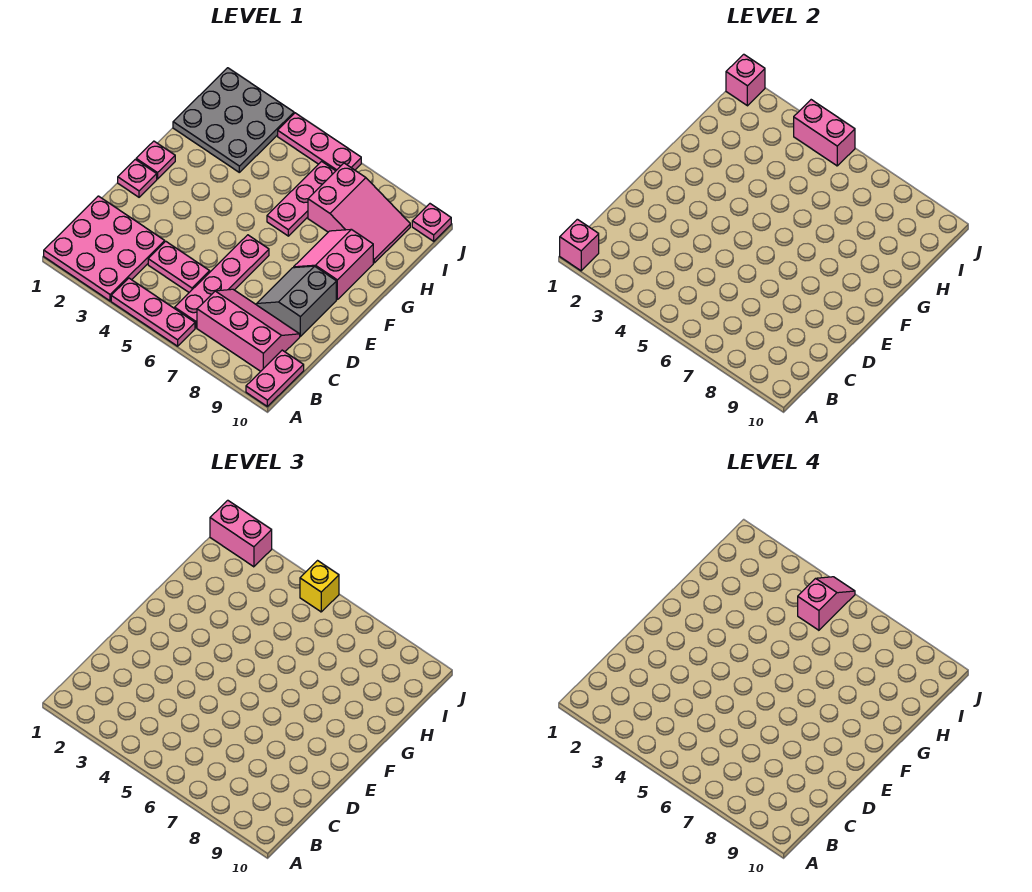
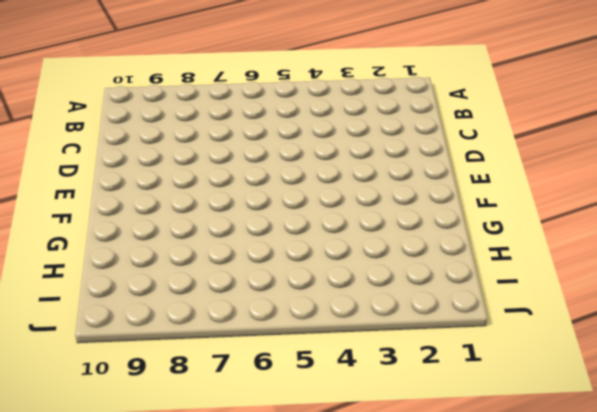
none -> pink plate A1:C3 level 1
none -> pink plate A4:A6 level 1
none -> pink plate A10:B10 level 1

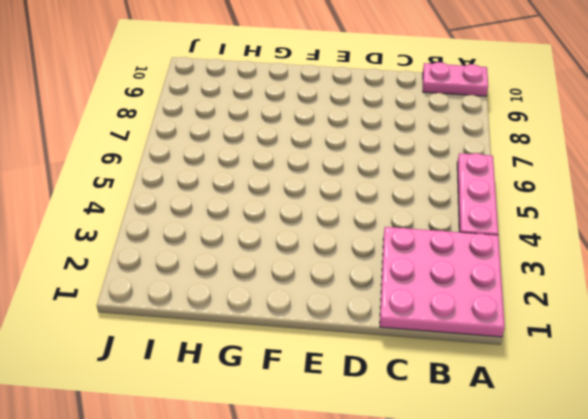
none -> pink plate B6:E6 level 1
none -> pink slope B7:C9 level 1 top B
none -> pink plate C4:C5 level 1

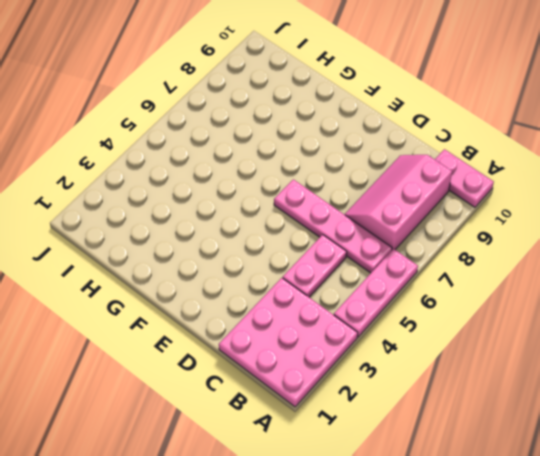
none -> grey slope D8:E9 level 1 top 9
none -> pink plate E1 level 1
none -> pink plate F1 level 1

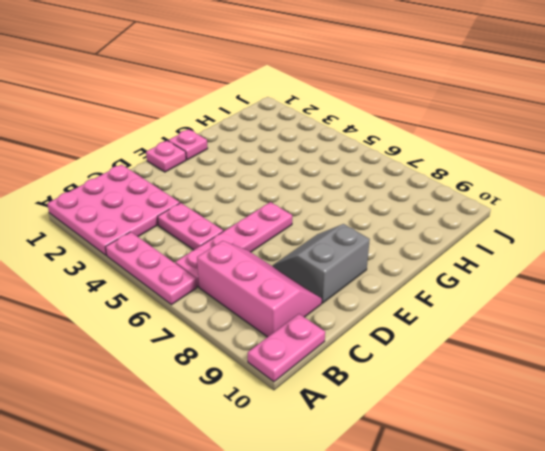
none -> pink slope F8:G9 level 1 top 9
none -> pink plate G6:I6 level 1
none -> grey plate H1:J3 level 1

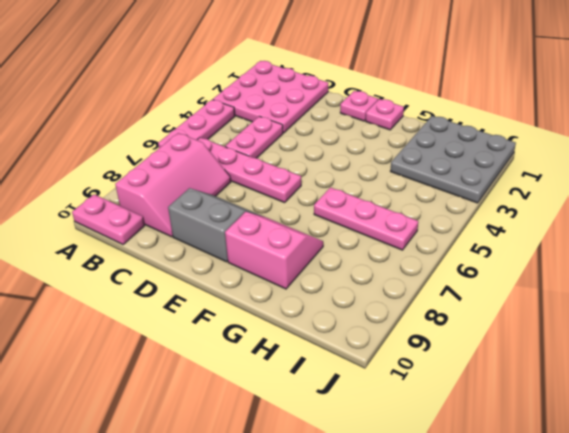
none -> pink slope H7:I9 level 1 top 7
none -> pink plate J4:J6 level 1
none -> pink plate J10 level 1

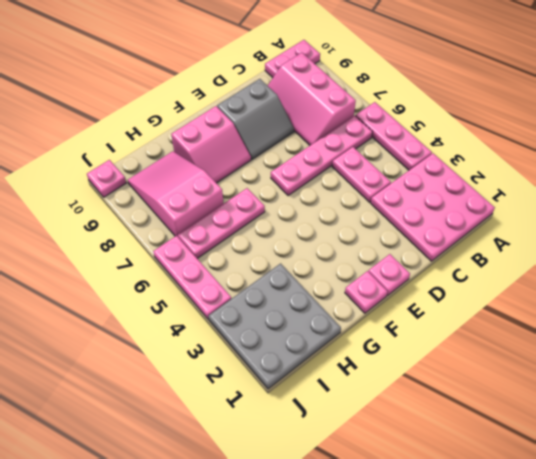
none -> pink brick A1 level 2
none -> pink brick J1 level 2
none -> pink brick J4:J5 level 2

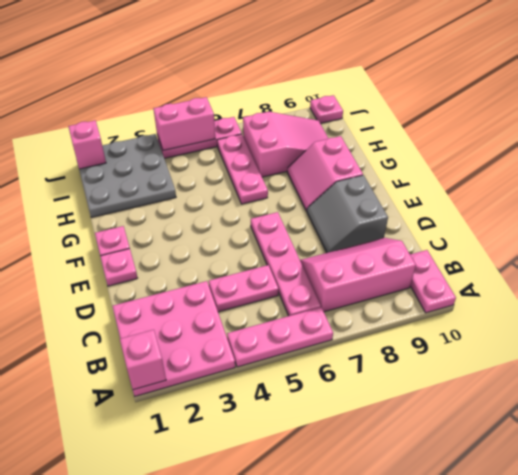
none -> pink brick J1:J2 level 3
none -> yellow brick J5 level 3
none -> pink slope I5:J5 level 4 top I

